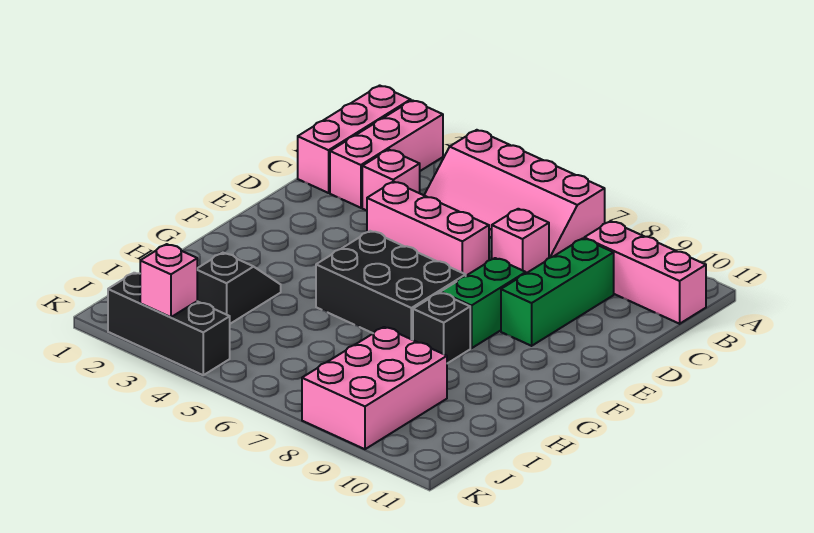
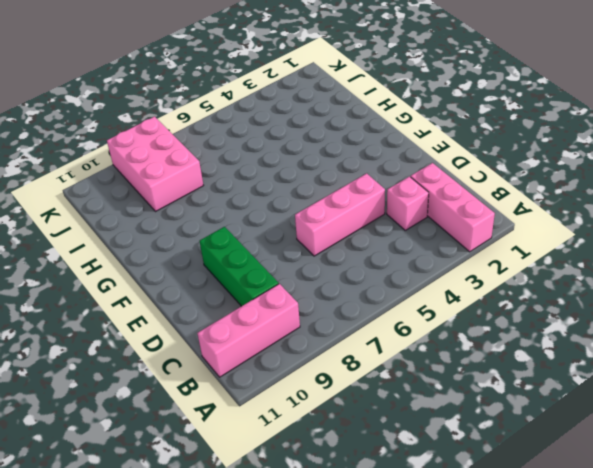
none -> pink brick A1:C1 level 1
none -> pink slope A4:B7 level 1 top A
none -> pink brick C7 level 1

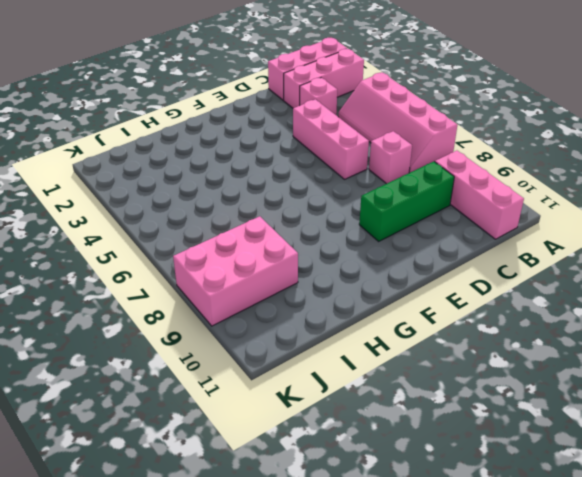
none -> green brick E8:F8 level 1
none -> black brick F5:G7 level 1
none -> black brick G8 level 1

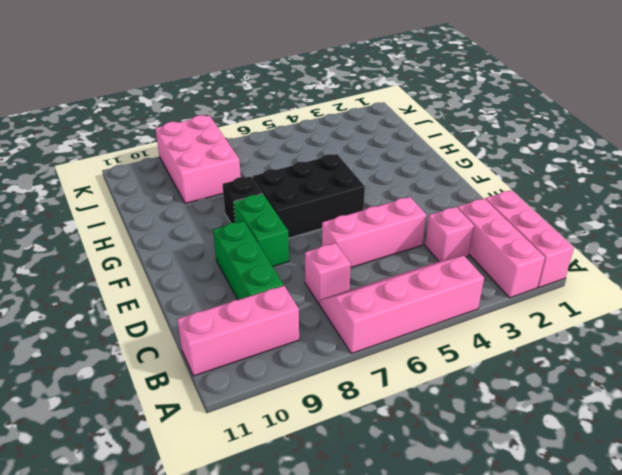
none -> black slope H3:I3 level 1 top I
none -> black brick K2:K4 level 1
none -> pink brick K3 level 2

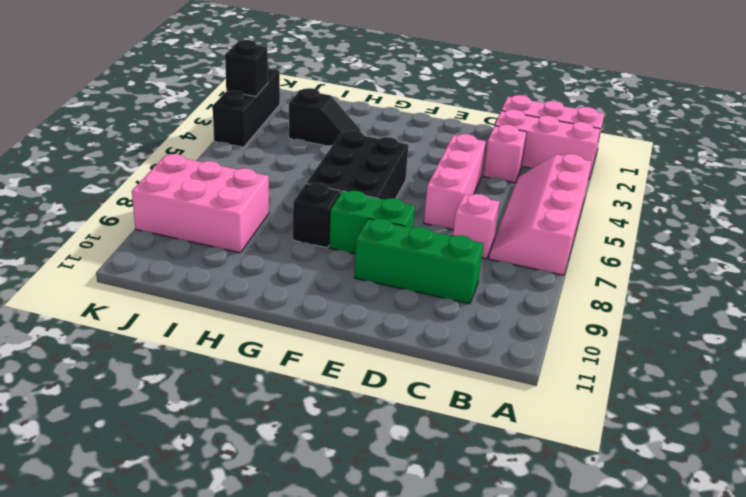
black brick K3 level 2 -> pink brick K3 level 2
none -> pink brick B9:B11 level 1

